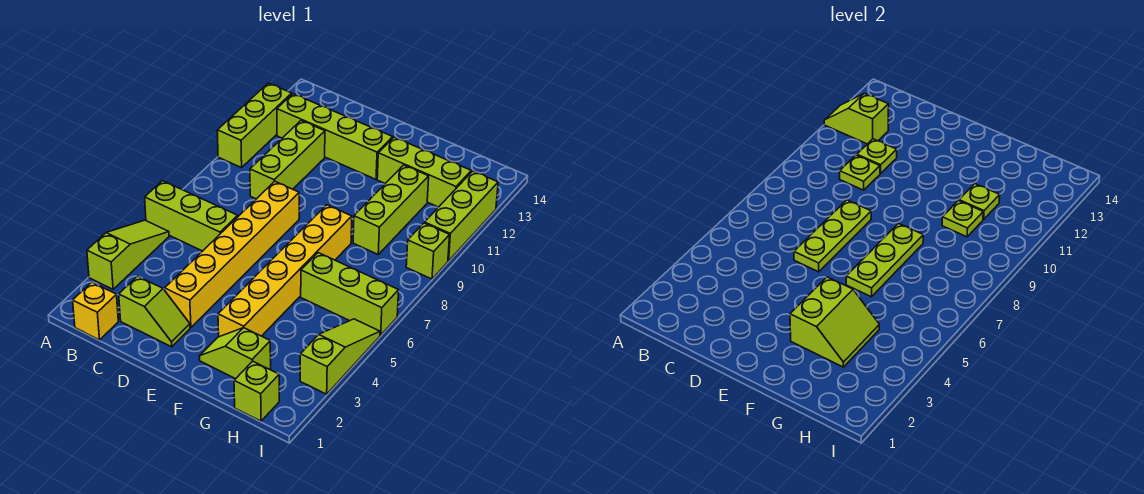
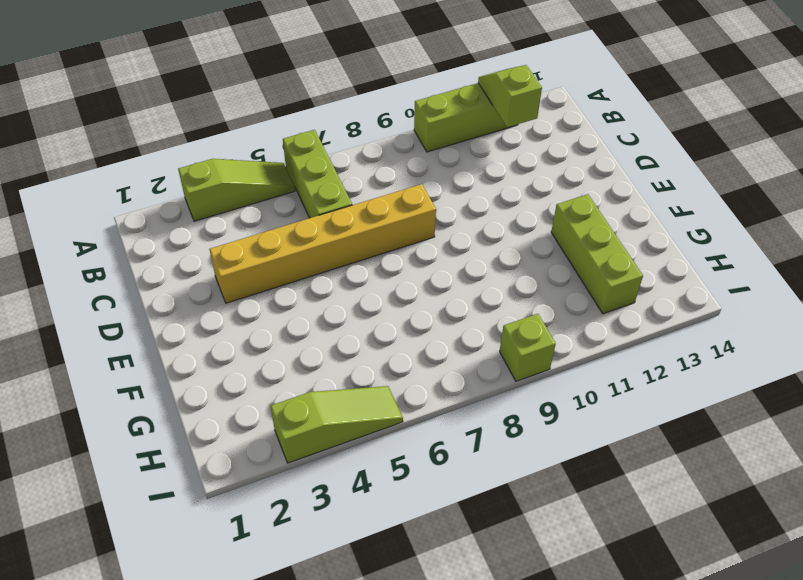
none -> yellow brick B1 level 1
none -> lime brick B12:E12 level 1
none -> lime slope C2:D2 level 1 top C

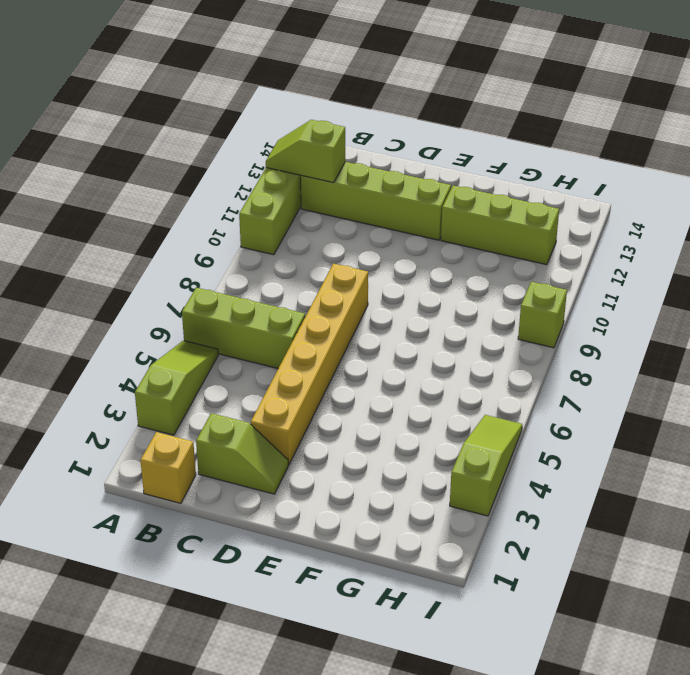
none -> lime brick C9:C11 level 1
none -> lime slope F2:G2 level 1 top G
none -> yellow brick F3:F8 level 1

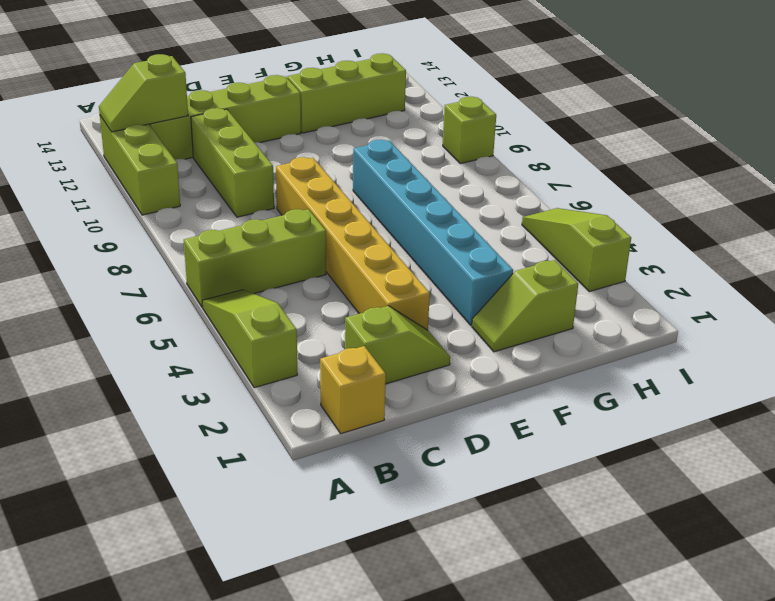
cyan brick F3:F8 level 1 -> yellow brick F3:F8 level 1
none -> lime brick G6:I6 level 1
none -> lime brick G9:G11 level 1
none -> lime brick H1 level 1

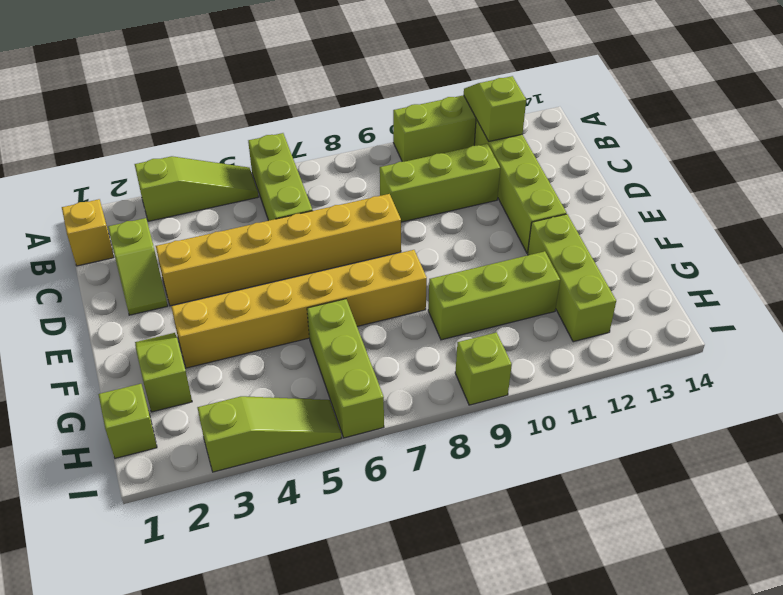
none -> lime brick I10:I12 level 1
none -> lime plate C10 level 2
none -> lime plate C11 level 2

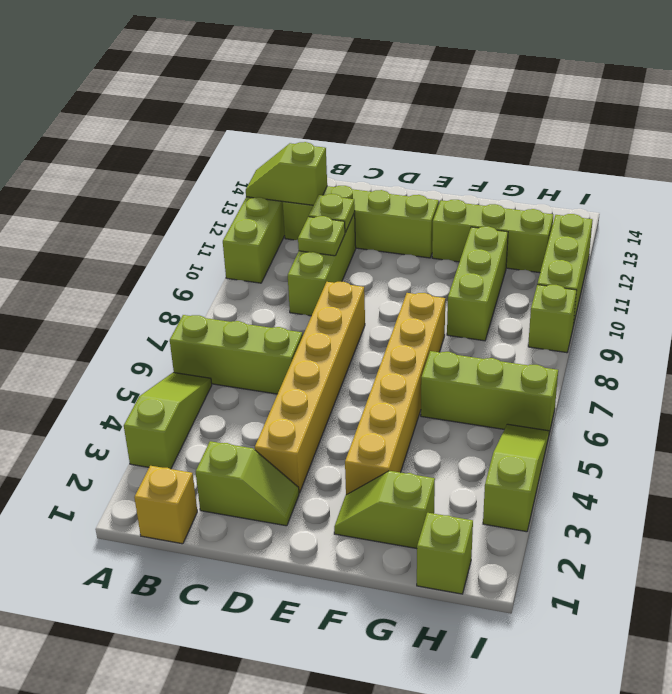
none -> lime plate D6:D8 level 2
none -> lime slope F3:G4 level 2 top F
none -> lime plate F6:F8 level 2

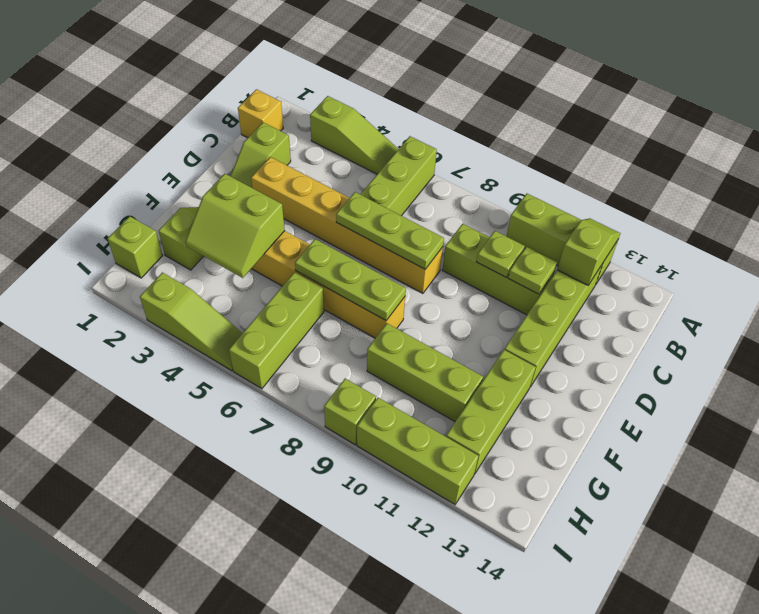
none -> lime plate G10 level 2
none -> lime plate G11 level 2

